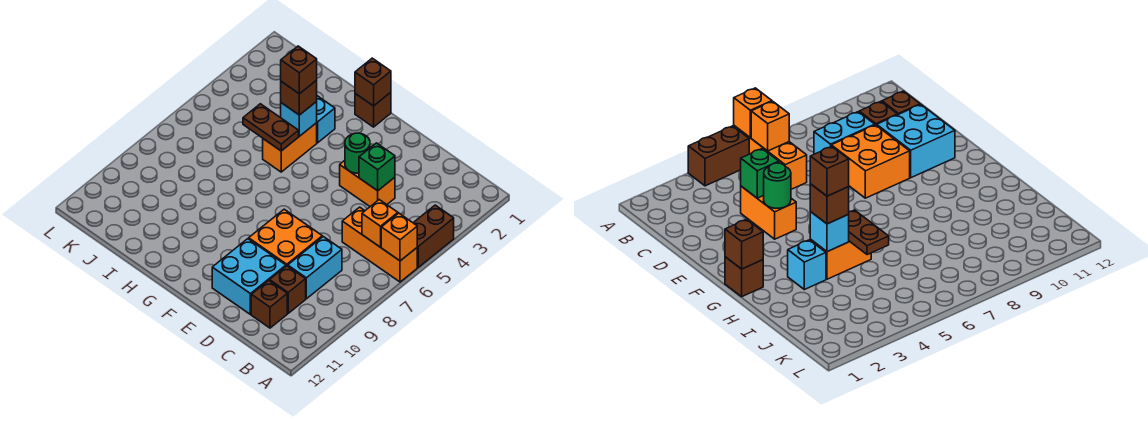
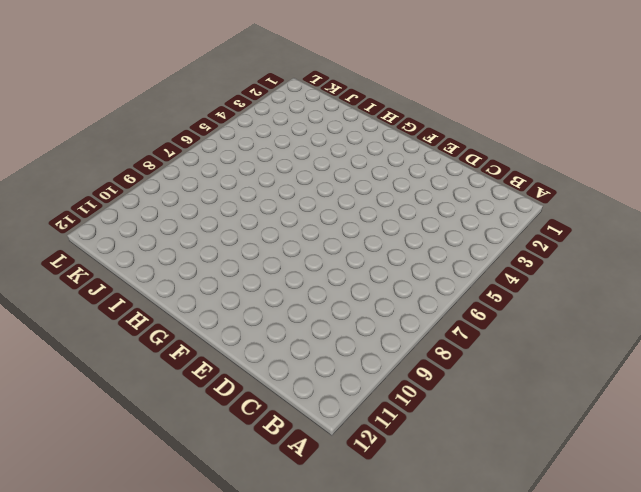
none -> brown brick A4:A5 level 1
none -> orange brick A6:C6 level 1
none -> cyan brick C8:C9 level 1

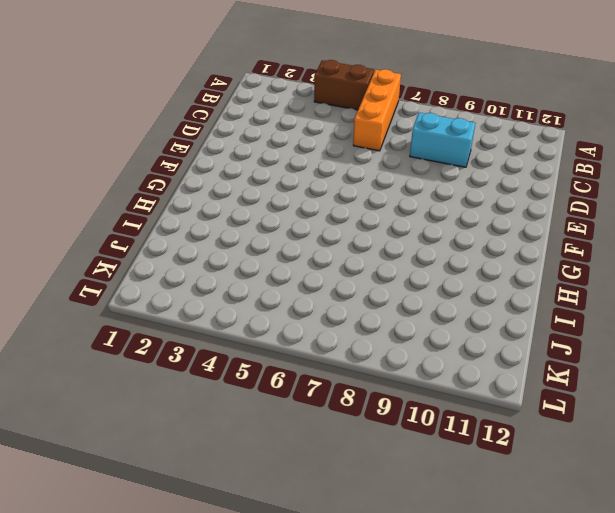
none -> brown brick C10 level 1
none -> brown brick C11 level 1
none -> orange brick D4:E4 level 1

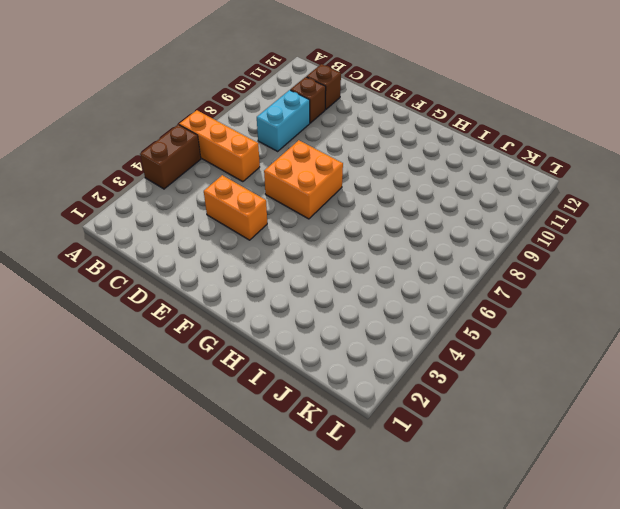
orange brick E6:F7 level 1 -> orange brick D8:E9 level 1
none -> cyan brick D10:E11 level 1
none -> brown brick G1 level 1
none -> cyan brick H3 level 1

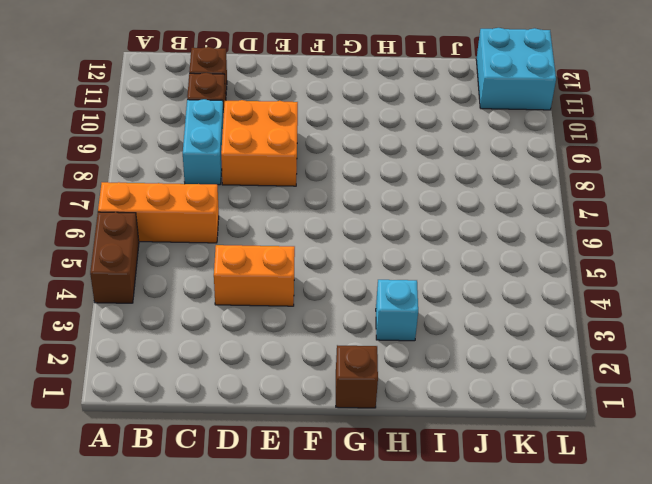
cyan brick K11:L12 level 1 -> cyan brick D10:E11 level 1
none -> orange brick H4:H5 level 1
none -> orange brick A6 level 2
none -> orange brick B6 level 2

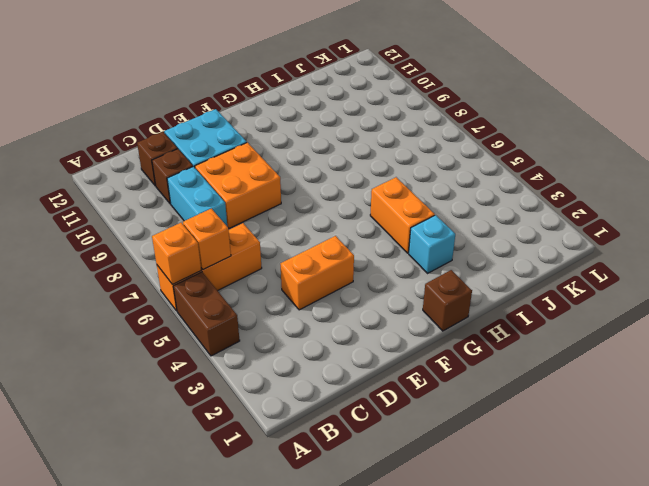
none -> green brick D4 level 2
none -> green round brick E4 level 2
none -> brown brick G1 level 2

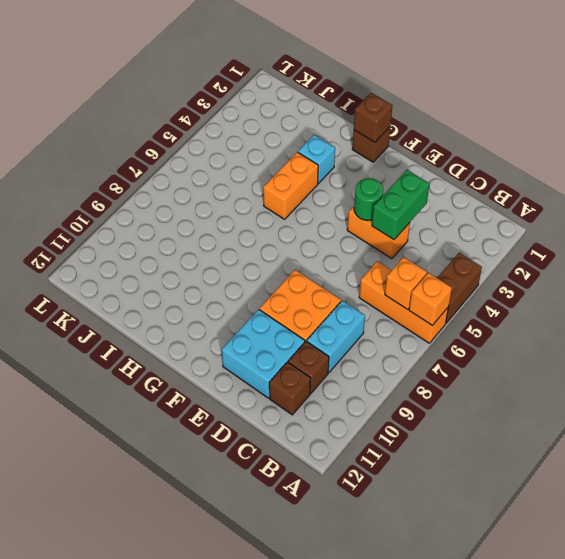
green brick D3:D4 level 2 -> green brick D4 level 2
none -> cyan brick H4 level 2
none -> brown plate H5:I5 level 2
none -> brown brick H4 level 3

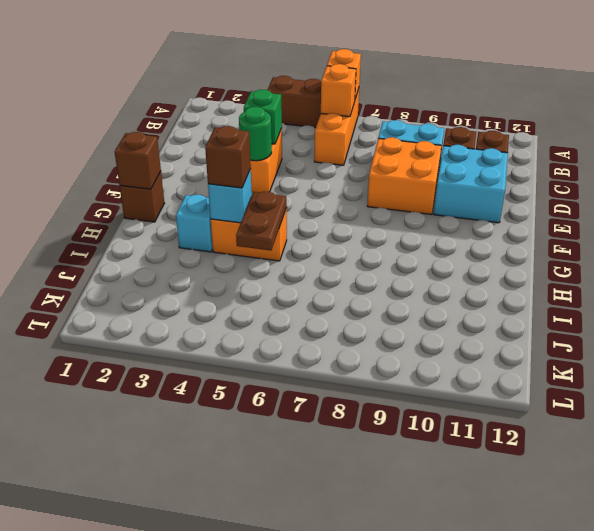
none -> brown brick H4 level 4

